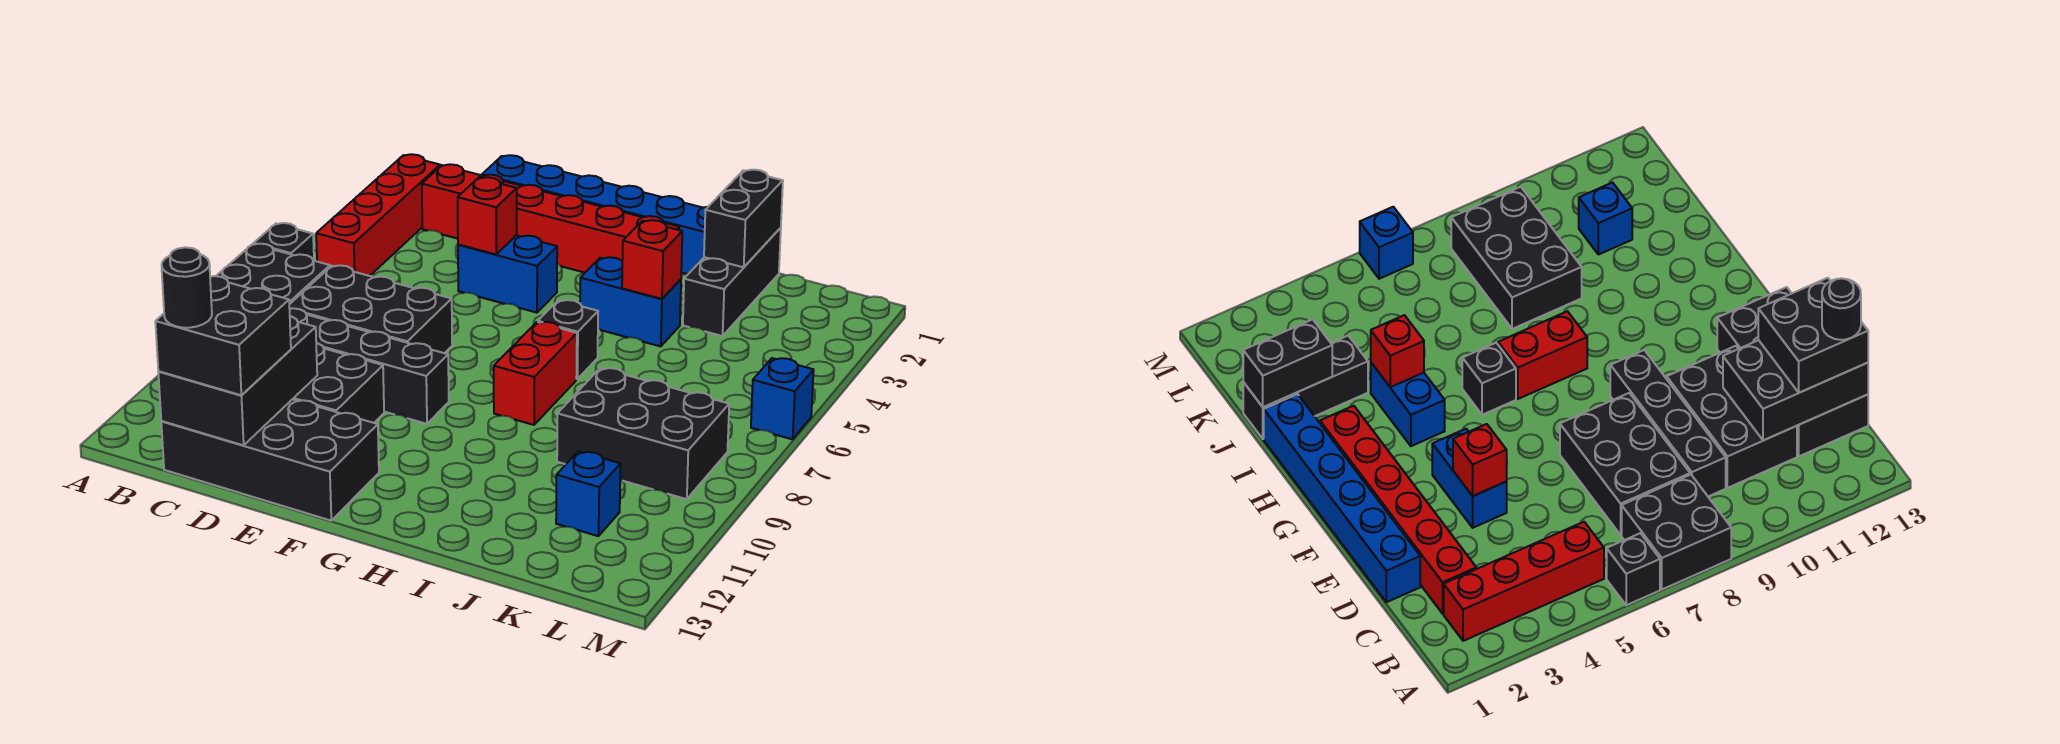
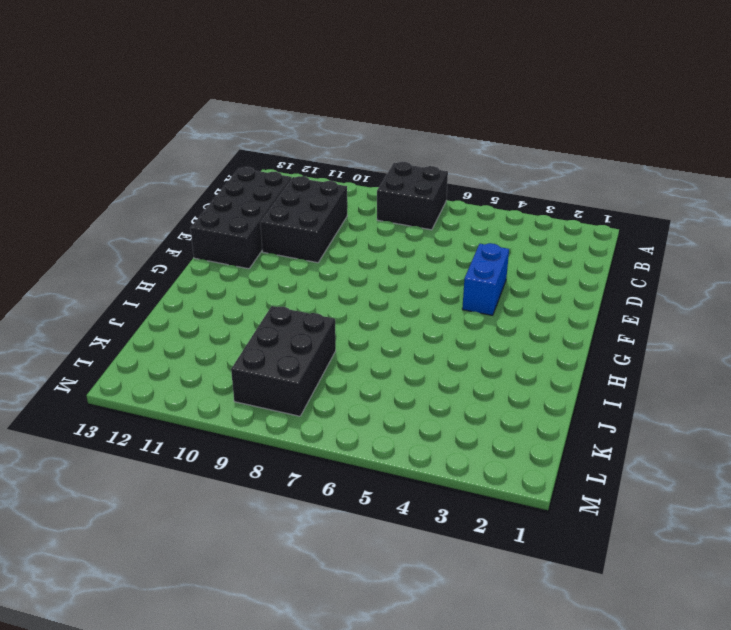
none -> black brick A6 level 1
none -> red brick B2:B5 level 1
none -> red brick C2:H2 level 1

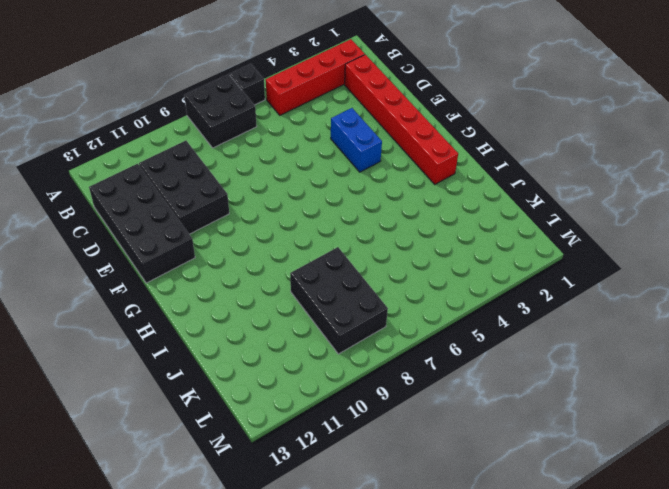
none -> black brick C7:E8 level 1
none -> black brick C9:F9 level 1
none -> blue brick D1:I1 level 1

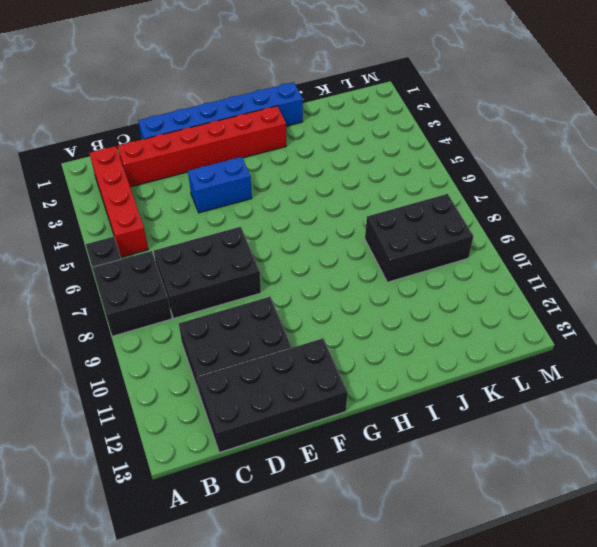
none -> black brick C9:F9 level 1
none -> blue brick H4:I4 level 1
none -> black brick H6 level 1

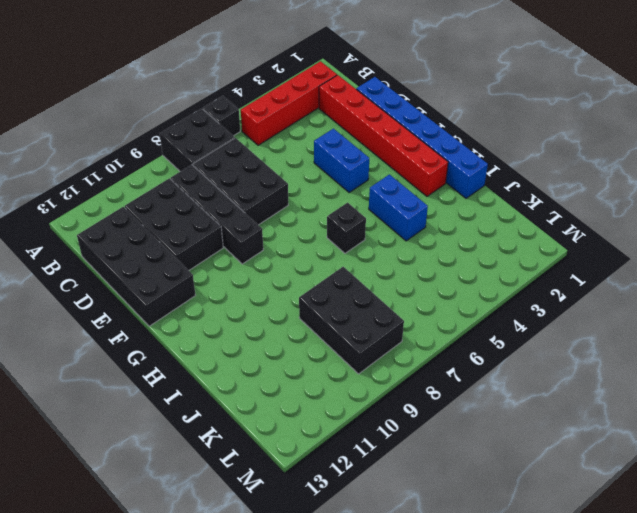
none -> red brick H7:H8 level 1
none -> black brick J1:J3 level 1
none -> blue brick K11 level 1

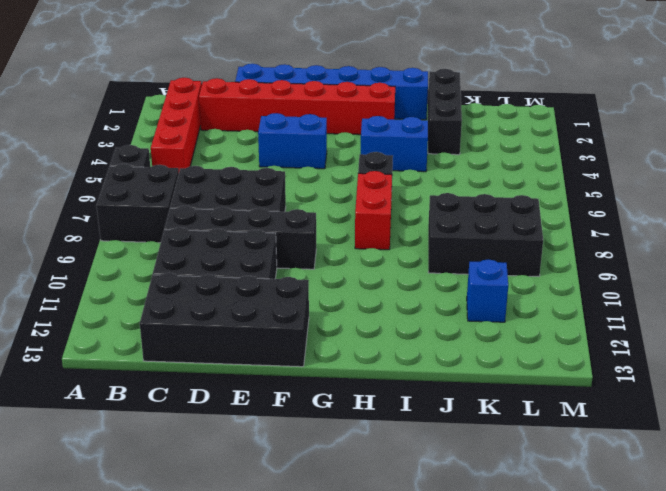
none -> blue brick M6 level 1
none -> black brick C11:D13 level 2
none -> red brick E4 level 2

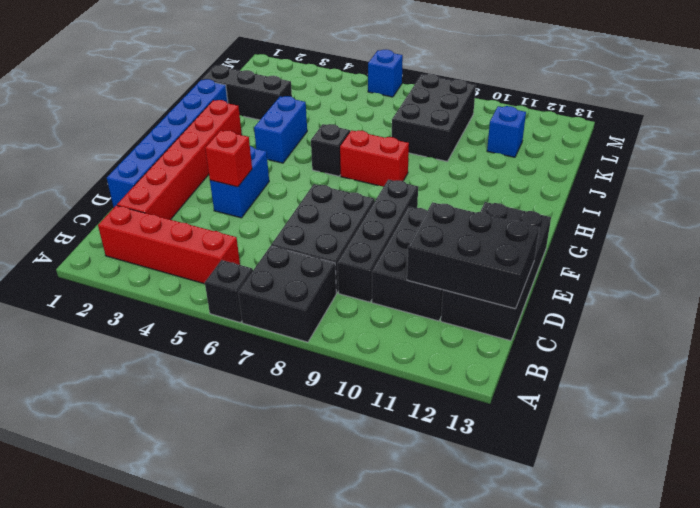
none -> red brick I4 level 2
none -> black brick J1:J2 level 2
none -> black brick C12:D13 level 3

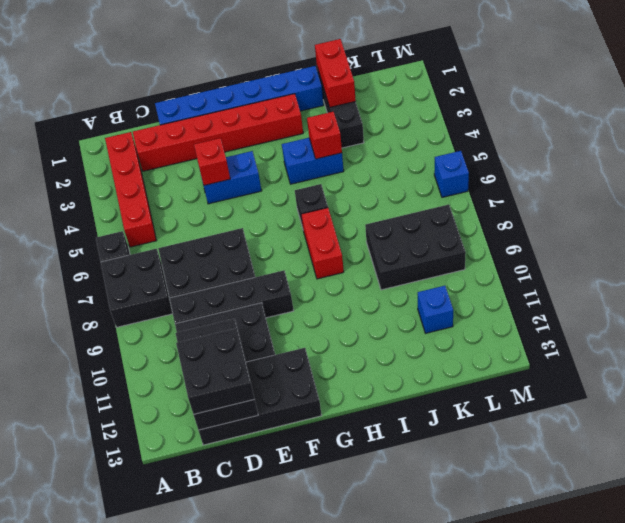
red brick J1:J2 level 2 -> black brick J1:J2 level 2
none -> black round brick C13 level 4

